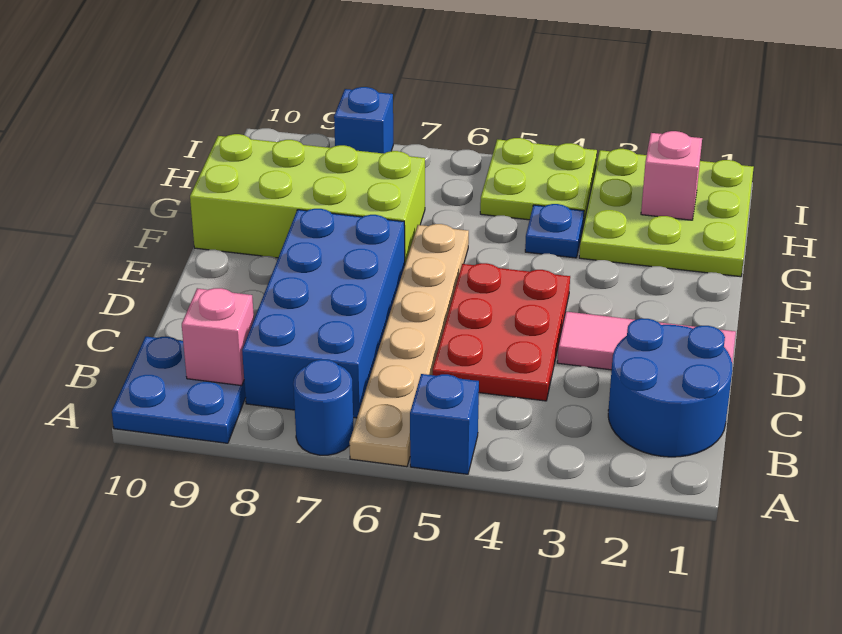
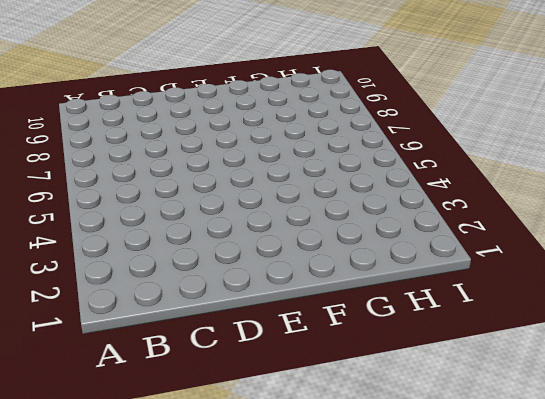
none -> blue brick A5 level 1
none -> tan plate A6:F6 level 1
none -> blue round brick A7 level 1

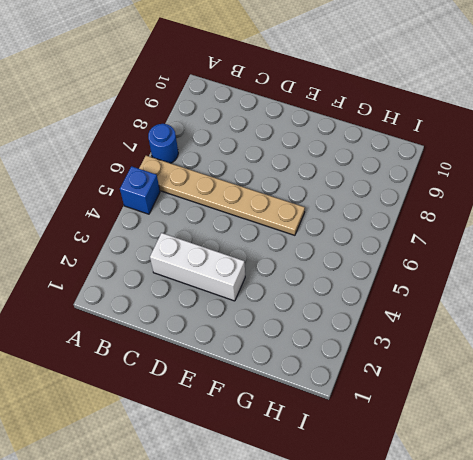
white brick C3:E3 level 1 -> pink tile D1:D3 level 1
none -> blue plate A9:B10 level 1
none -> blue round brick B1:C2 level 1
none -> blue brick B7:E8 level 1

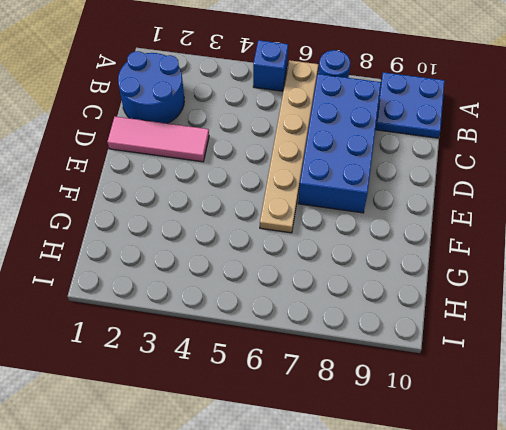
none -> red plate C4:E5 level 1
none -> lime brick F7:G10 level 1
none -> lime plate G1:I3 level 1

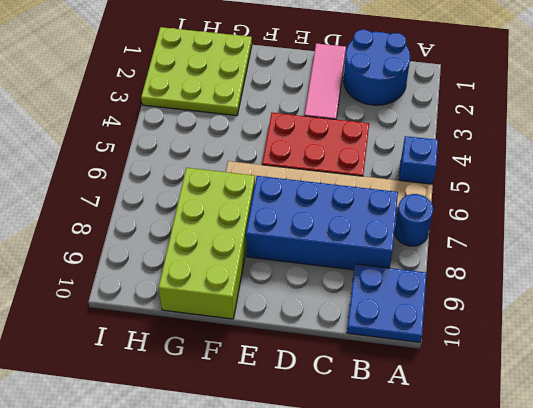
none -> blue plate G4 level 1
none -> lime plate H4:I5 level 1
none -> blue brick I8 level 1

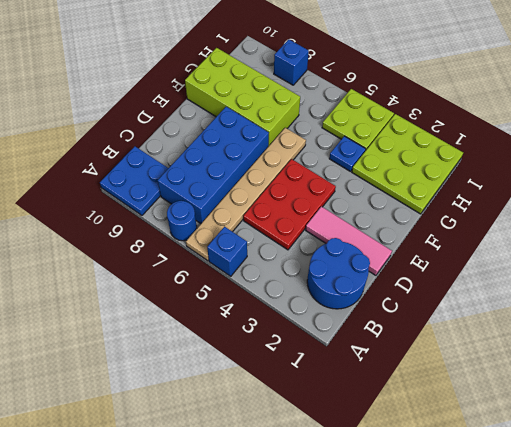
none -> pink brick B9 level 2
none -> pink brick H2 level 2

